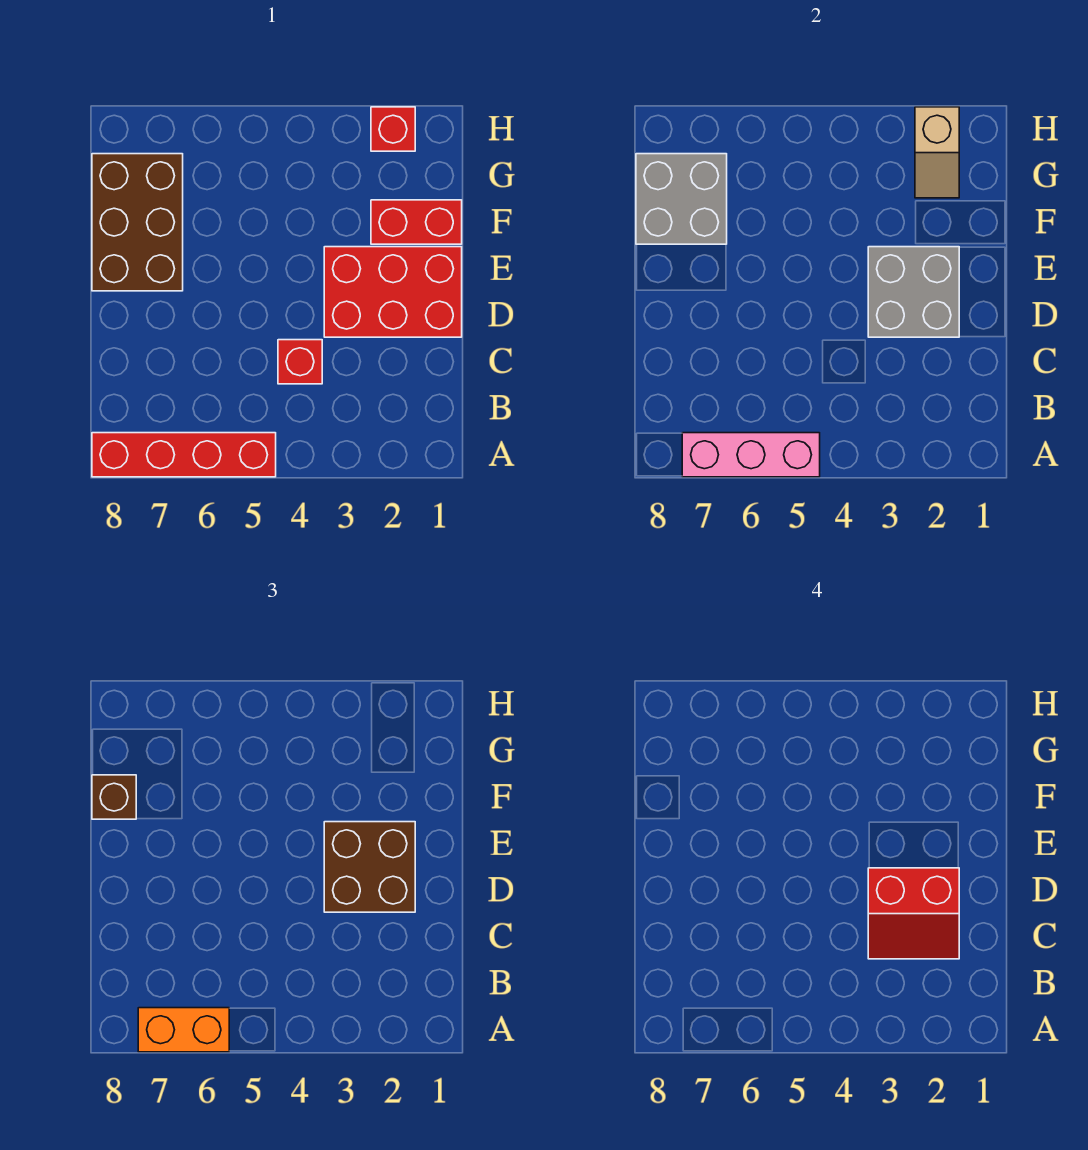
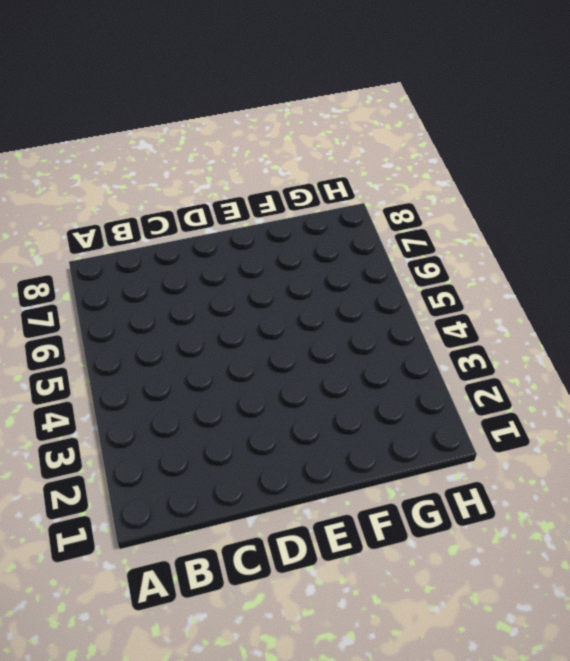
none -> red brick A5:A8 level 1
none -> red brick C4 level 1
none -> red brick D1:E3 level 1

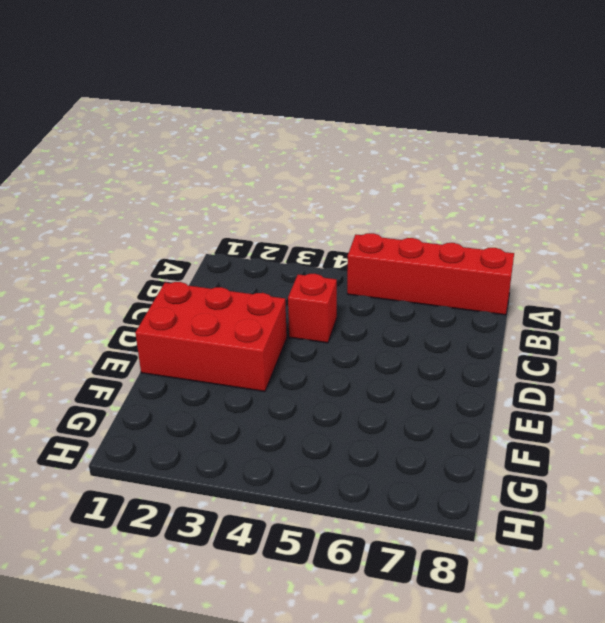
none -> brown brick E7:G8 level 1
none -> red brick F1:F2 level 1
none -> red brick H2 level 1

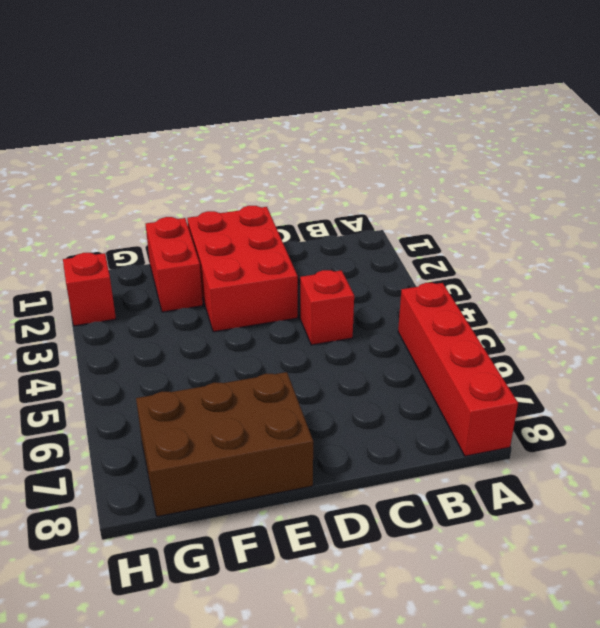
none -> pink brick A5:A7 level 2
none -> grey brick D2:E3 level 2
none -> grey brick F7:G8 level 2

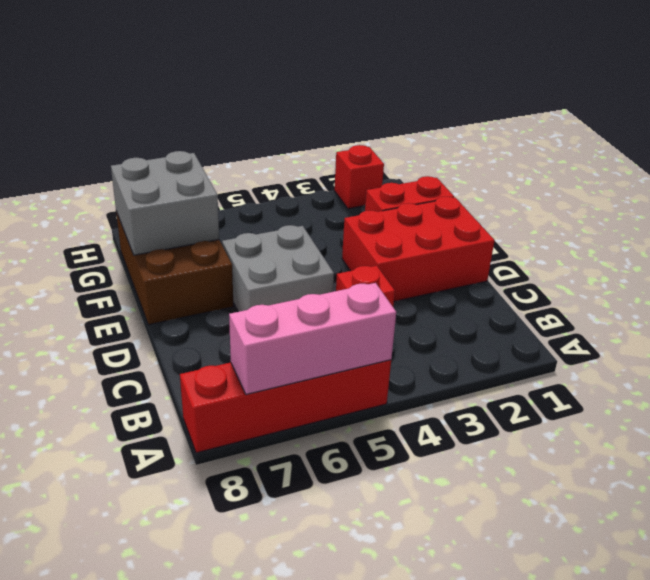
grey brick D5:E6 level 1 -> grey brick D2:E3 level 2
none -> tan slope G2:H2 level 2 top H
none -> orange brick A6:A7 level 3
none -> brown brick D2:E3 level 3

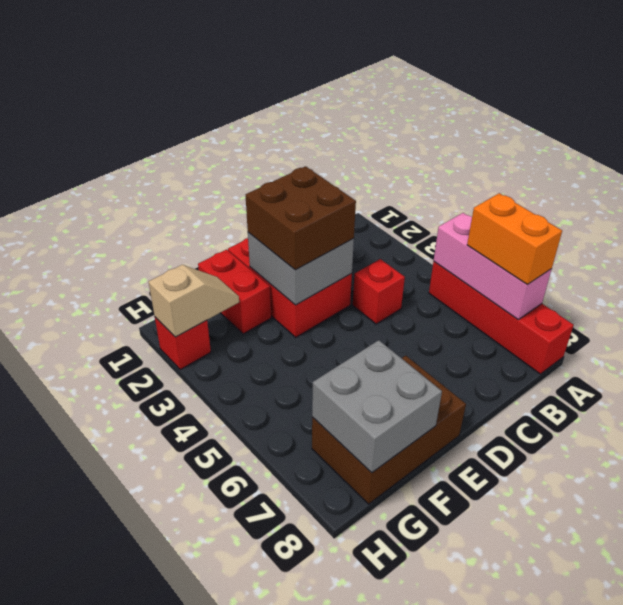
none -> brown brick F8 level 3
none -> red slope C2:D3 level 4 top D

